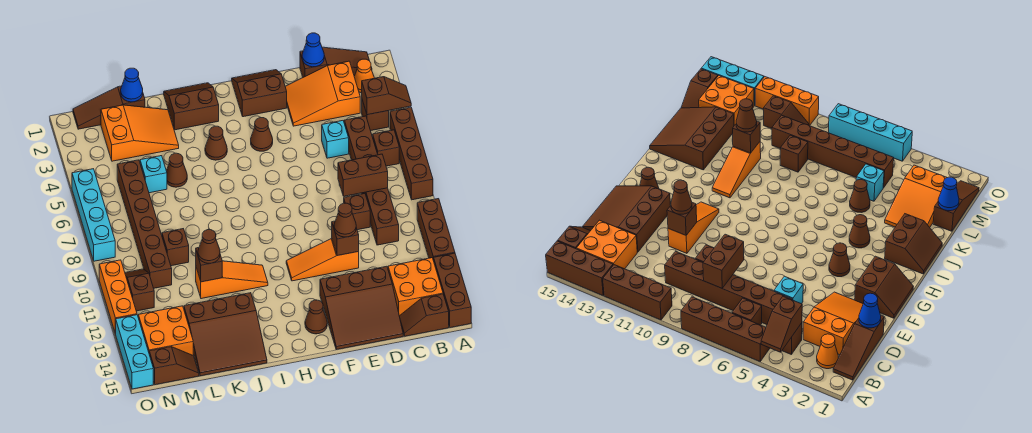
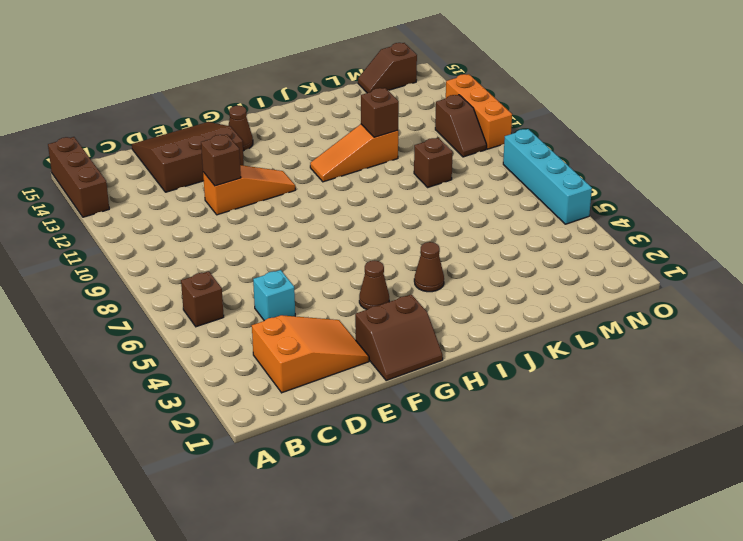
none -> brown brick A5:A8 level 1
none -> brown brick A10:A12 level 1
none -> brown slope B1:D1 level 1 top D
none -> orange cone B2 level 1

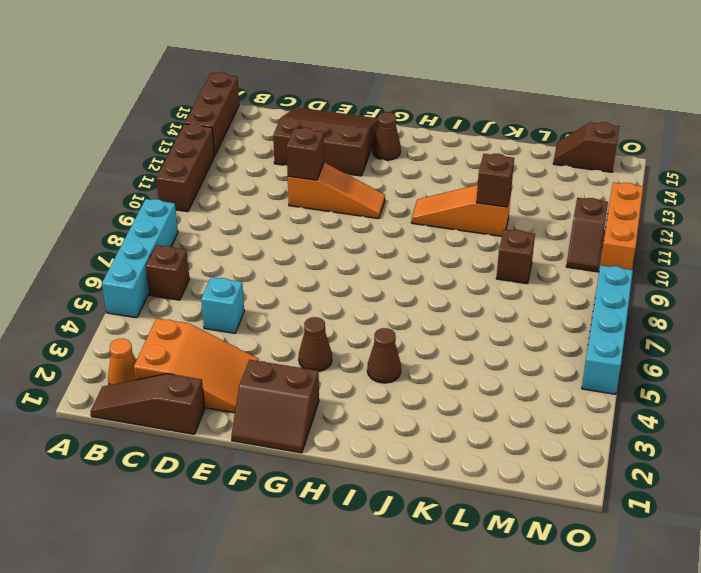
cyan brick A5:A8 level 1 -> brown brick A5:A8 level 1
none -> brown brick B4 level 1
none -> orange brick B13:C14 level 1
none -> brown slope B15:C15 level 1 top B
none -> brown brick C5:C10 level 1

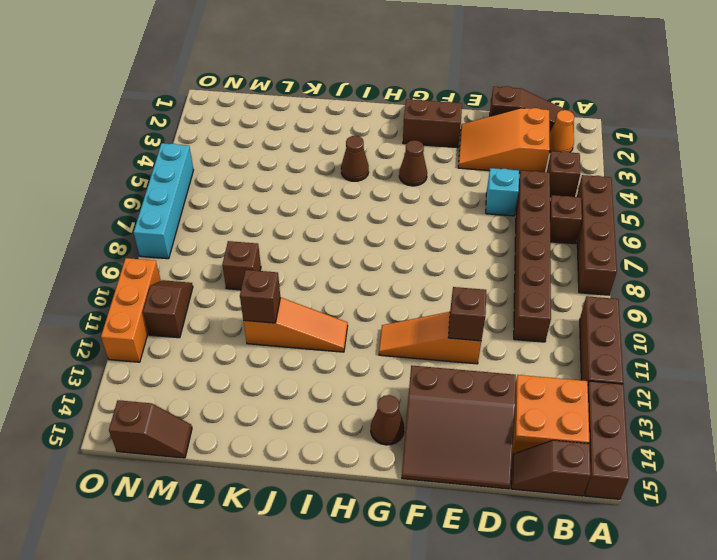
none -> brown brick D9 level 1
none -> brown slope I1:J2 level 1 top 2
none -> brown slope J13:L15 level 1 top 13
none -> orange slope K2:M3 level 1 top M

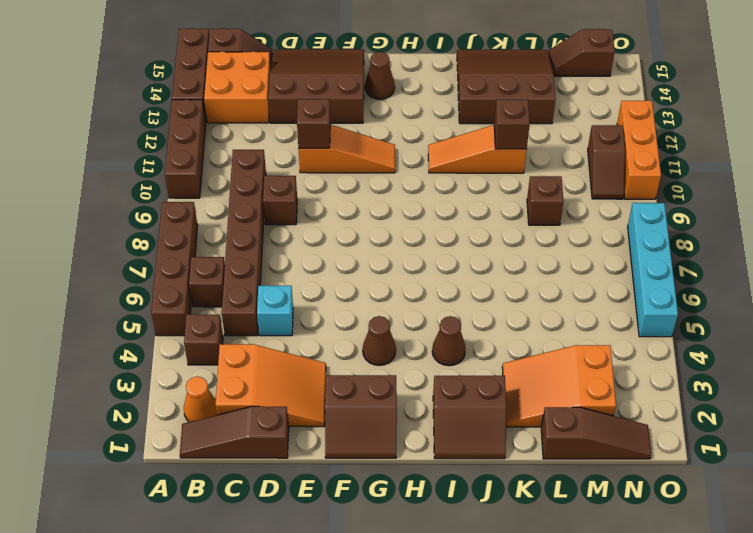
none -> brown cone K5 level 1
none -> cyan brick L5 level 1
none -> brown brick M5:M10 level 1
none -> orange brick M13:N14 level 1

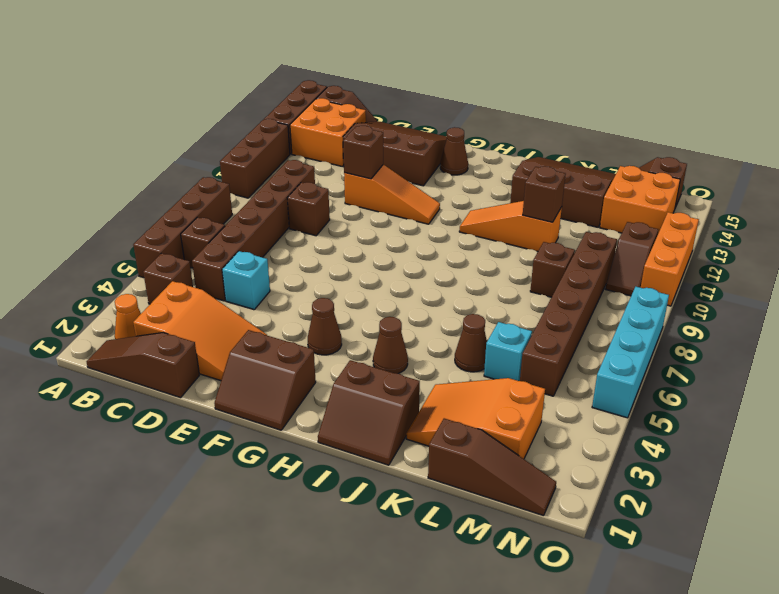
none -> cyan brick O13:O15 level 1
none -> brown slope A4:B4 level 2 top B
none -> brown brick C8:D8 level 2
none -> blue cone D1 level 2

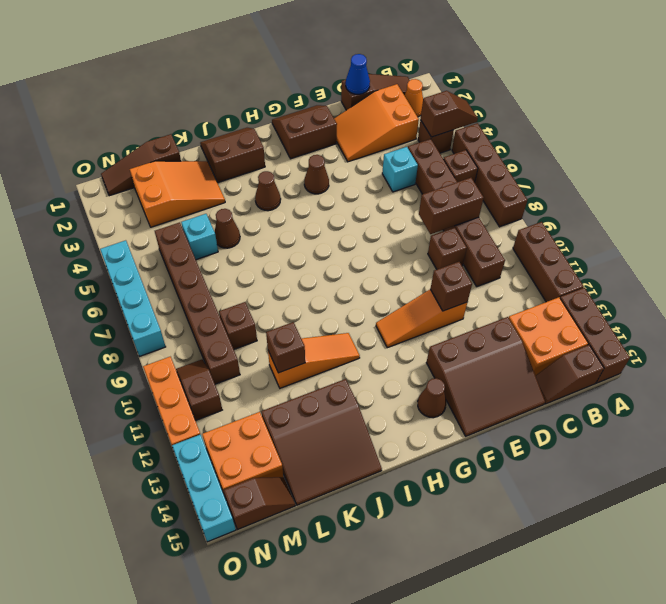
none -> blue cone L1 level 2
none -> brown cone E11 level 3
none -> brown cone K11 level 3

